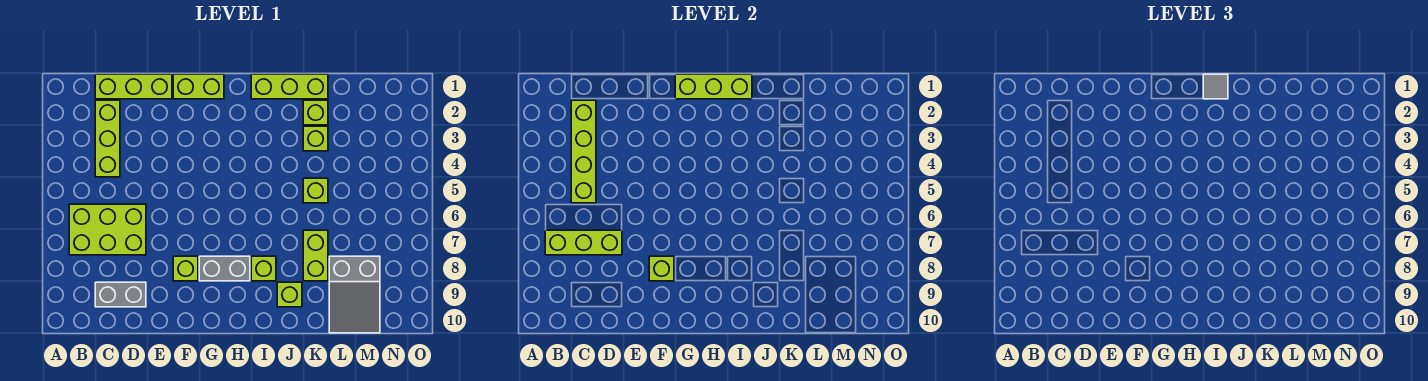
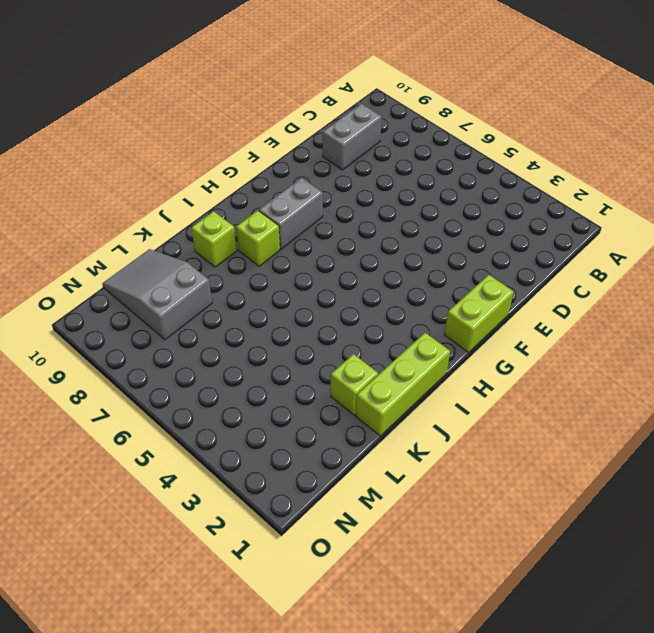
none -> lime brick B6:D7 level 1
none -> lime brick C1:E1 level 1
none -> lime brick C2:C4 level 1

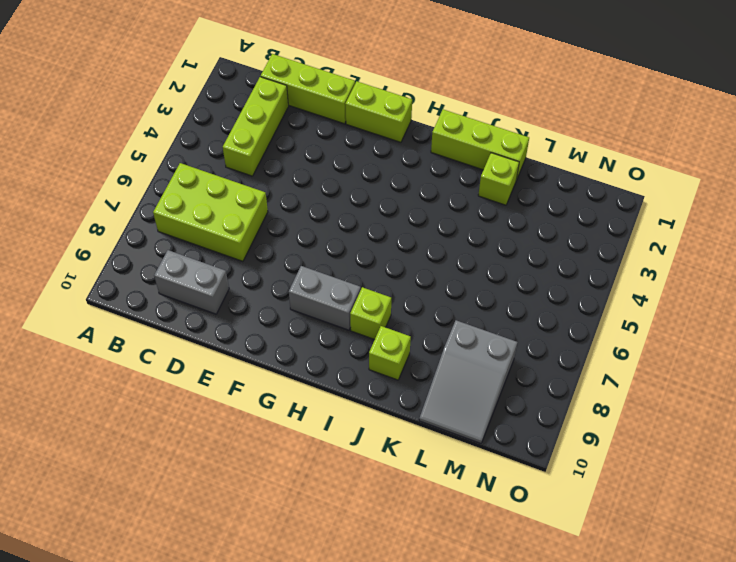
none -> lime brick F8 level 1
none -> lime brick K3 level 1
none -> lime brick K5 level 1

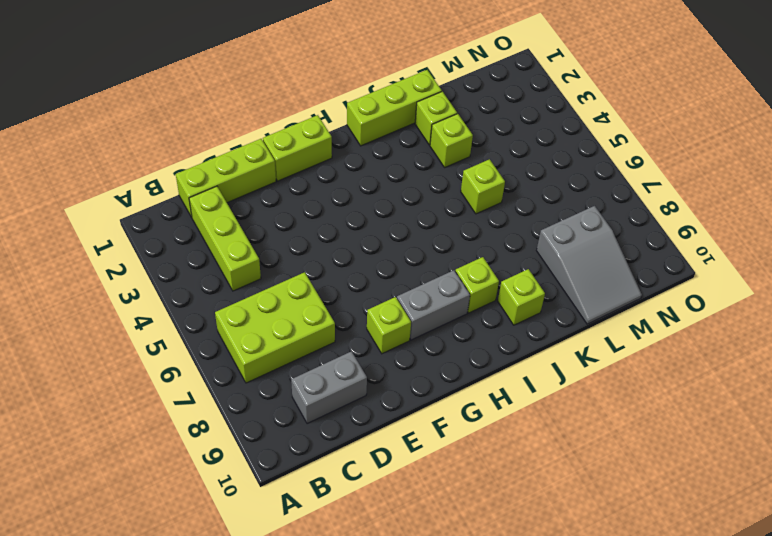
none -> lime brick K7:K8 level 1
none -> lime brick B7:D7 level 2
none -> lime brick C2:C5 level 2

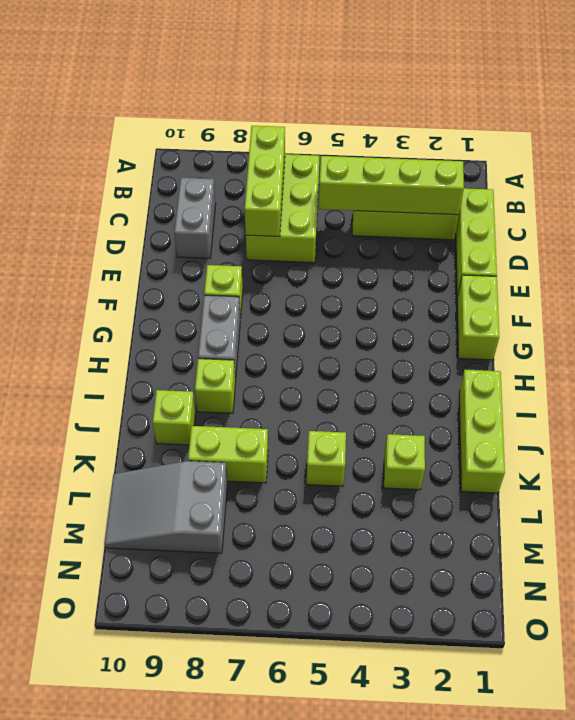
none -> lime brick K2 level 1
none -> lime brick F8 level 2
none -> lime brick G1:I1 level 2

